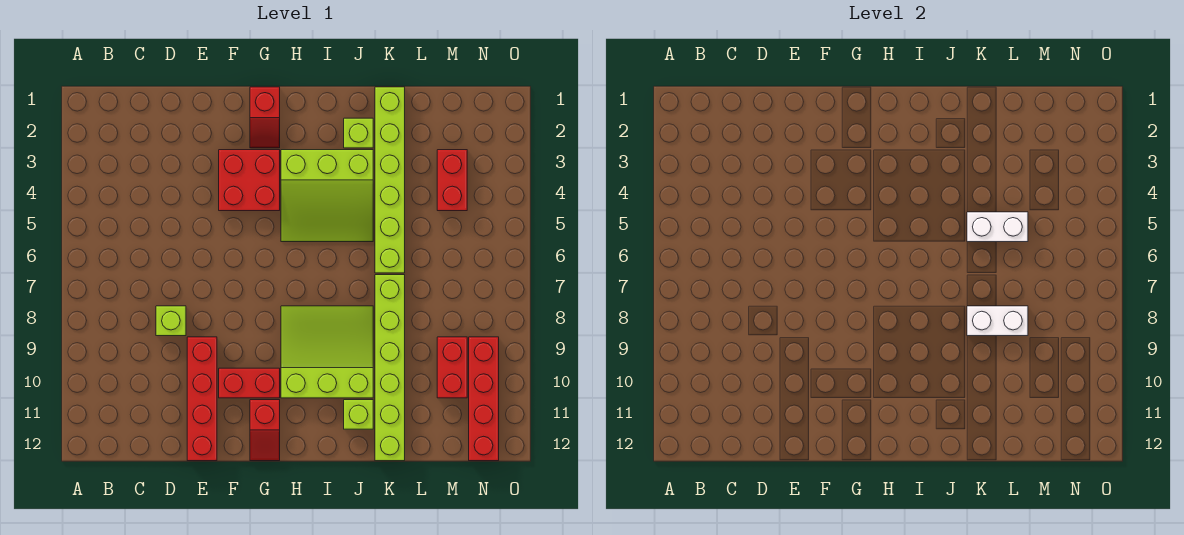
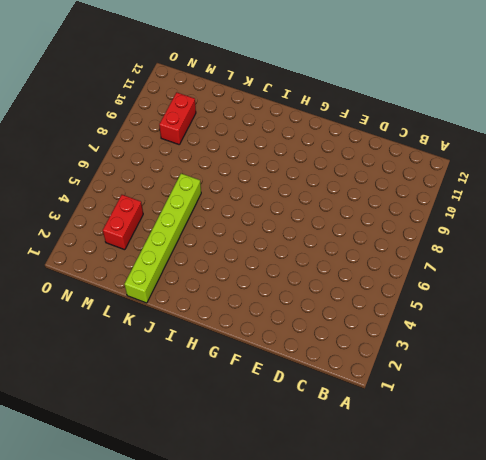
none -> lime brick D8 level 1
none -> red brick E9:E12 level 1
none -> red brick F3:G4 level 1

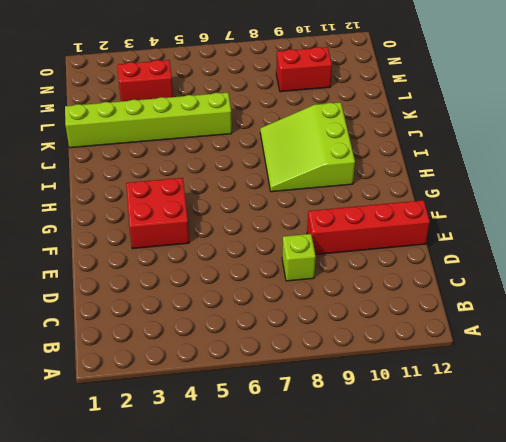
none -> red brick F10:G10 level 1
none -> red slope G1:G2 level 1 top 1
none -> red slope G11:G12 level 1 top 11

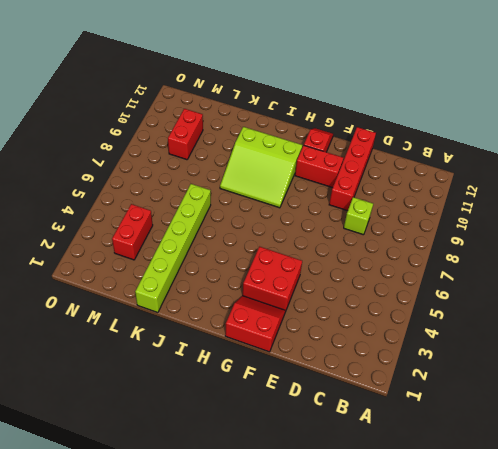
red slope F1:G2 level 1 top 1 -> red slope G1:G2 level 1 top 1
none -> lime slope H3:J5 level 1 top 3
none -> lime brick J2 level 1
none -> lime brick J11 level 1

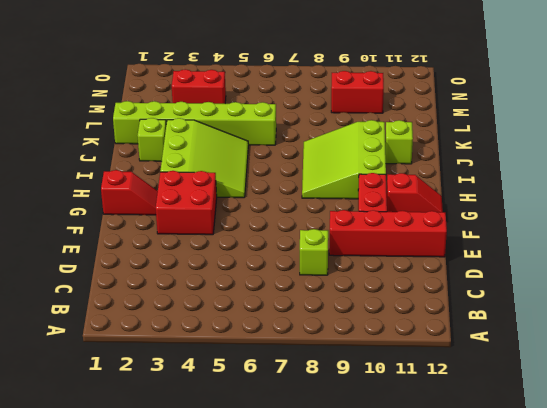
none -> lime brick K7:K12 level 1
none -> red brick N9:N12 level 1
none -> white brick K5:L5 level 2

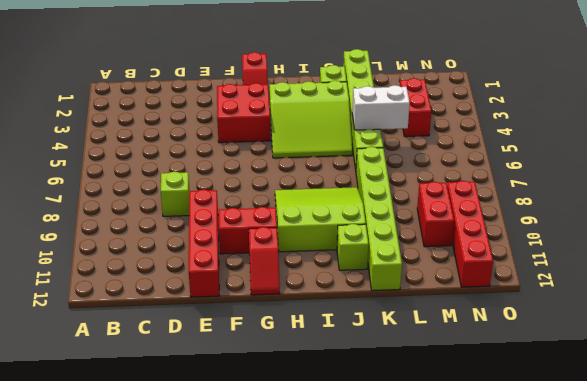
none -> white brick K8:L8 level 2

